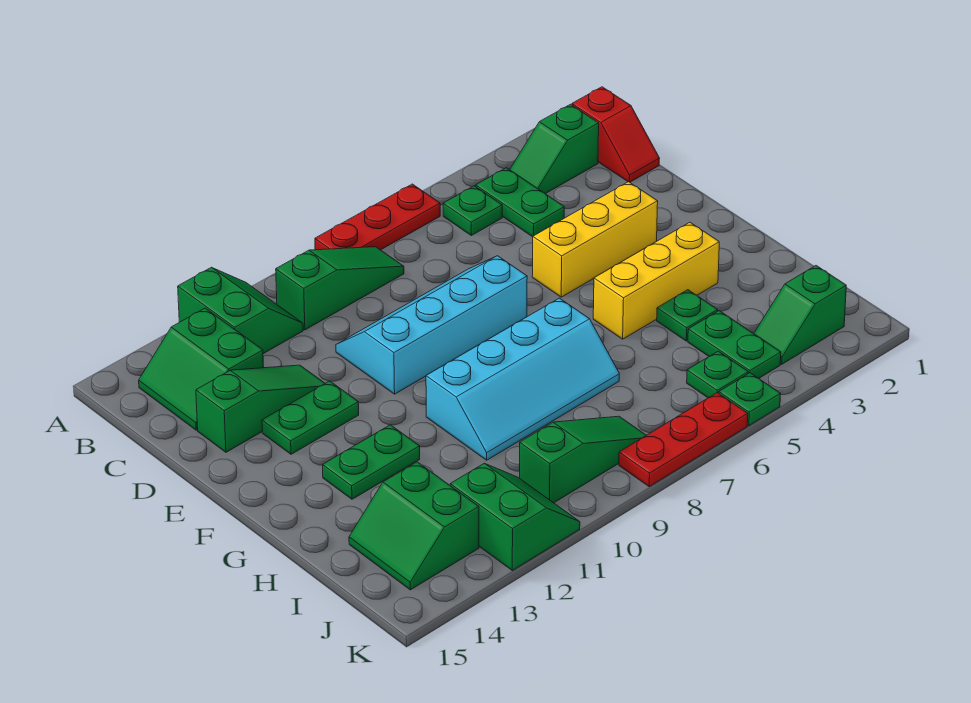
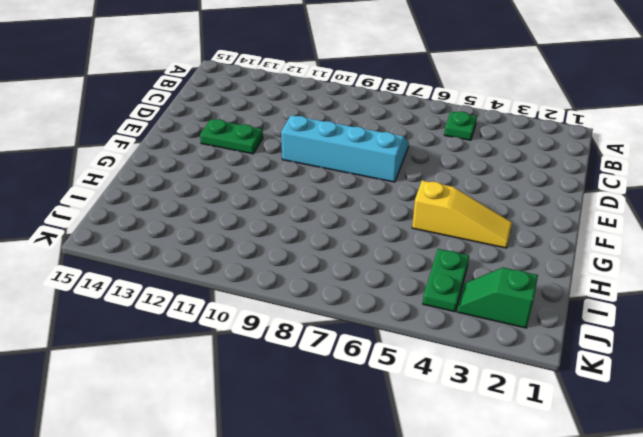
yellow slope G3:G5 level 1 top 5 -> yellow brick G3:G5 level 1
none -> red plate A6:A8 level 1
none -> green slope A11:B12 level 1 top 12
none -> red slope B1:C1 level 1 top B

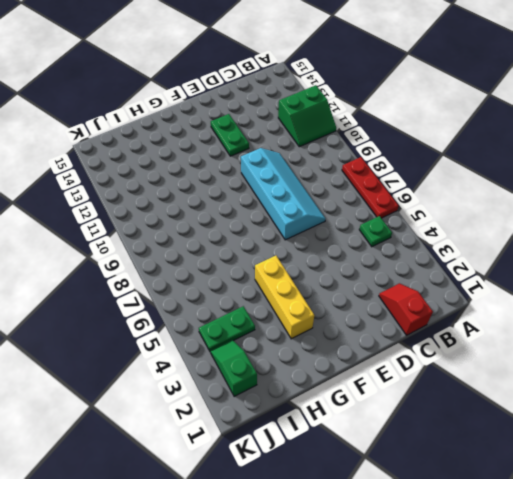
red slope C1:C2 level 1 top 1 -> red slope B1:C1 level 1 top B
none -> green slope B2:B3 level 1 top 2
none -> green plate B4:C4 level 1
none -> green slope B8:B10 level 1 top 10

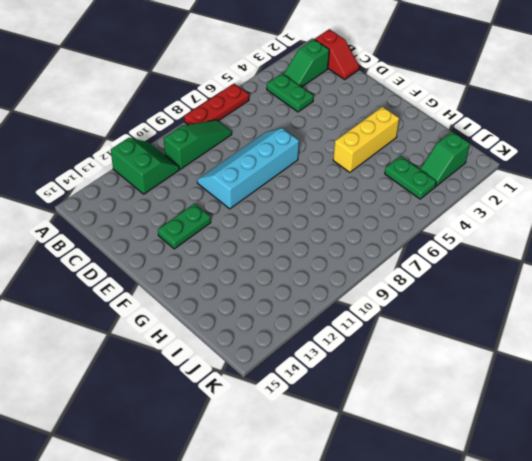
none -> green plate B5 level 1
none -> green slope B13:C14 level 1 top 13
none -> green slope D12:D14 level 1 top 14

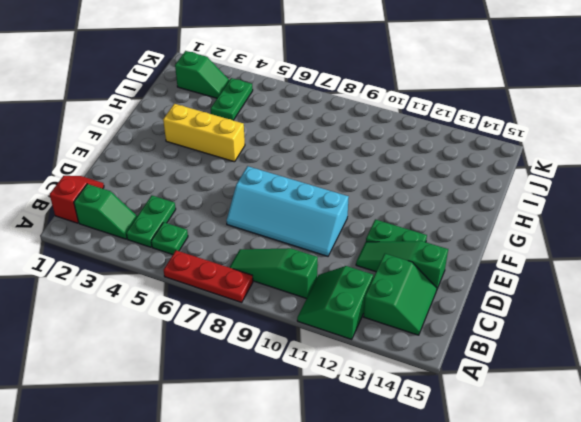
none -> yellow brick E3:E5 level 1
none -> cyan slope G7:H10 level 1 top G
none -> green plate G12:G13 level 1

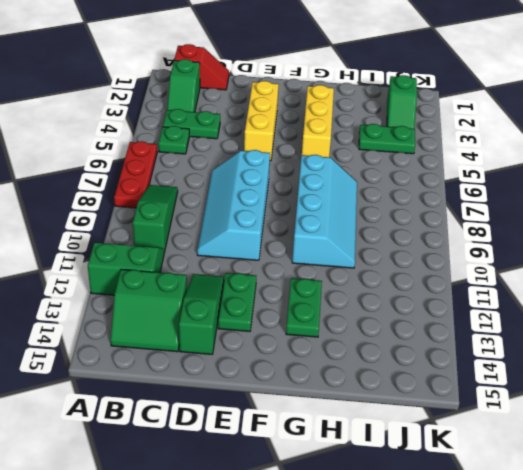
none -> green plate H4 level 1
none -> green slope I13:J14 level 1 top 13
none -> green plate J5 level 1

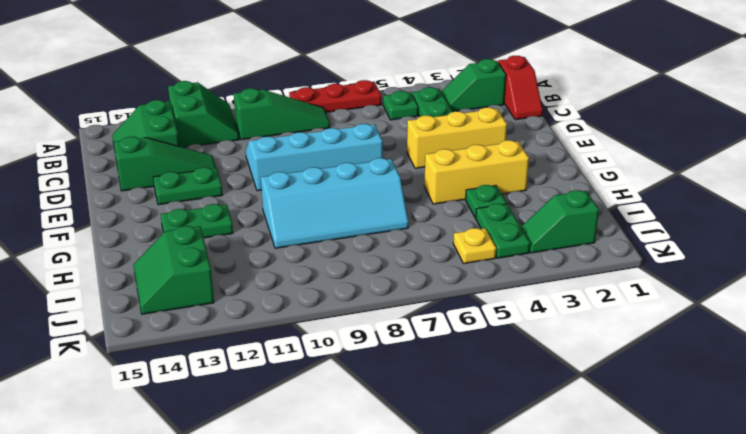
yellow plate J5 level 1 -> green plate J5 level 1
none -> green slope J8:J10 level 1 top 10
none -> green slope J11:K12 level 1 top 12
none -> green plate K5 level 1

